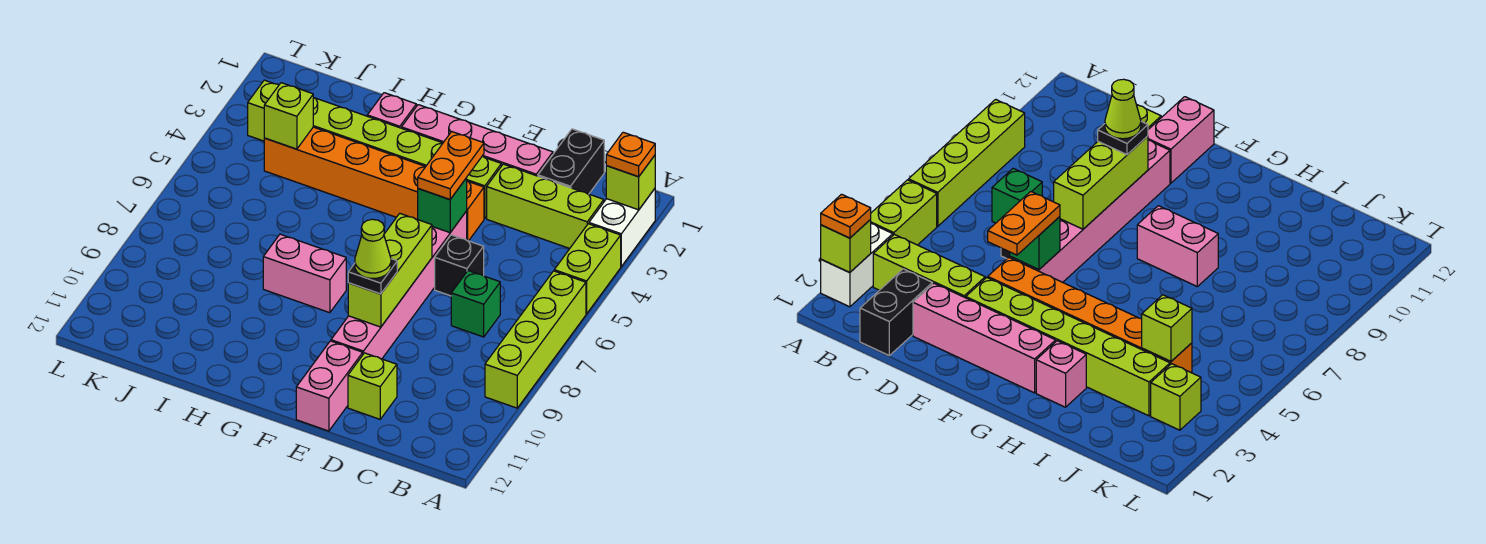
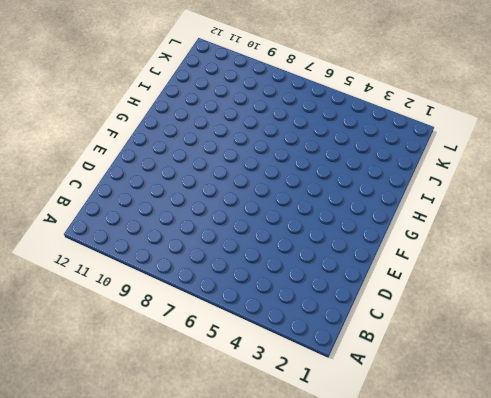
none -> white brick A2:A3 level 1
none -> lime brick A4:A5 level 1
none -> lime brick A6:A9 level 1

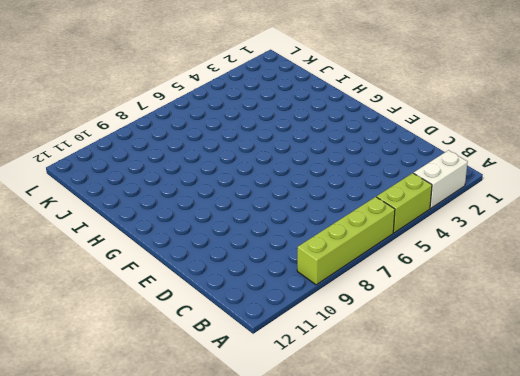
none -> lime brick B3:D3 level 1
none -> black brick C1:C2 level 1
none -> green brick C7 level 1

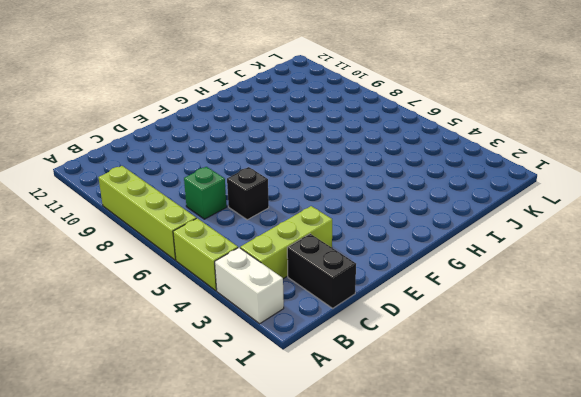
none -> pink brick D2:G2 level 1
none -> lime brick D11 level 1
none -> lime brick E3:J3 level 1

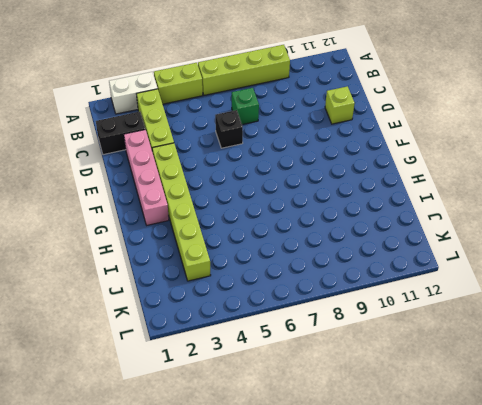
none -> orange brick E4:J4 level 1
none -> pink brick E5:E10 level 1
none -> pink brick E11:E12 level 1

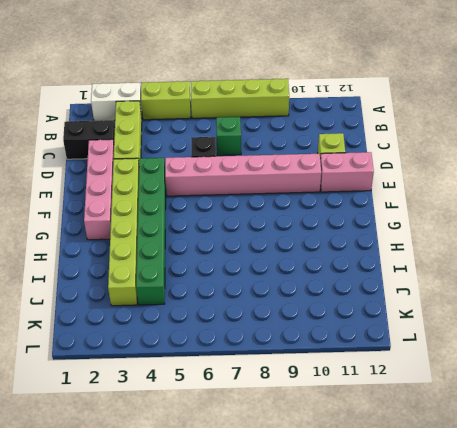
green brick E4:J4 level 1 -> orange brick E4:J4 level 1
none -> pink brick G8:H8 level 1
none -> pink brick H2 level 1
none -> lime brick K3 level 1

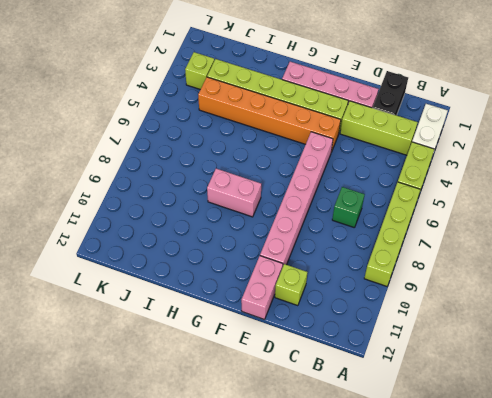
none -> black brick D6 level 1
none -> pink brick H2 level 1
none -> lime brick A2 level 2

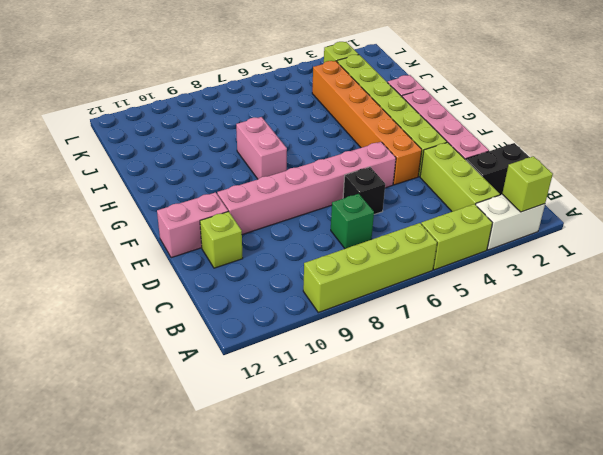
none -> green brick E5 level 2
none -> lime brick E7:E9 level 2
none -> lime brick J4 level 2

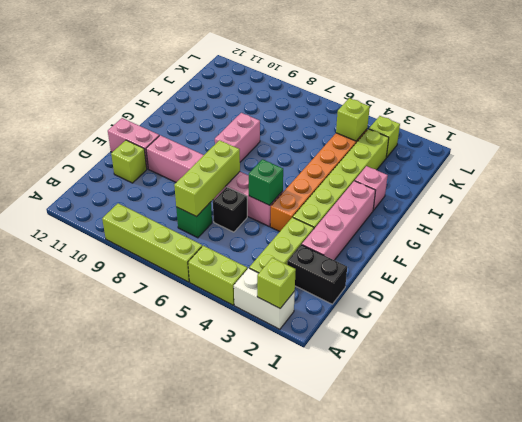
lime brick C7:E7 level 2 -> lime brick E7:E9 level 2
none -> orange plate A2 level 3
none -> orange plate E4:E5 level 3
none -> black plate E9 level 3

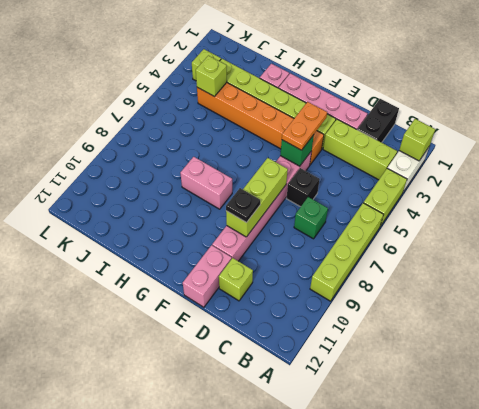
none -> orange plate A2 level 3
none -> lime cone E9 level 4

